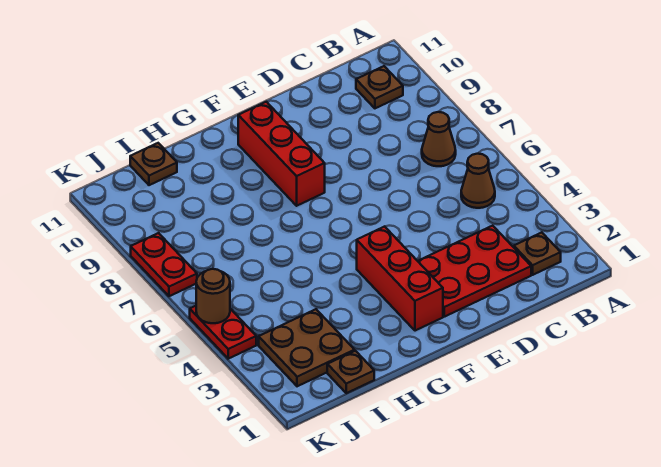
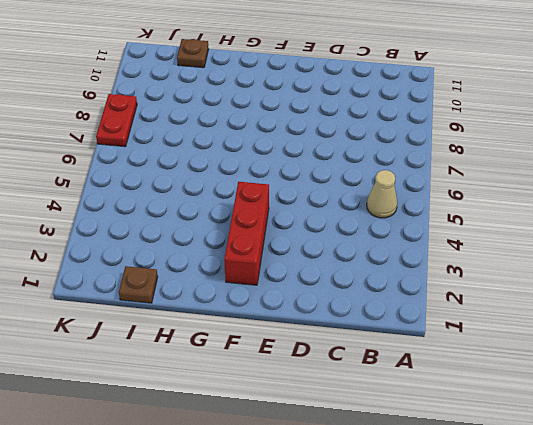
tan cone B5 level 1 -> brown cone B5 level 1
none -> brown plate B2 level 1
none -> brown cone B7 level 1
none -> brown plate B10 level 1

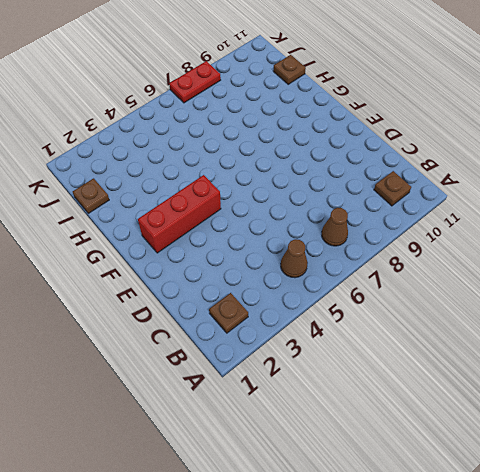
none -> red plate C2:E3 level 1
none -> red brick F8:F10 level 1
none -> brown plate I2:J3 level 1

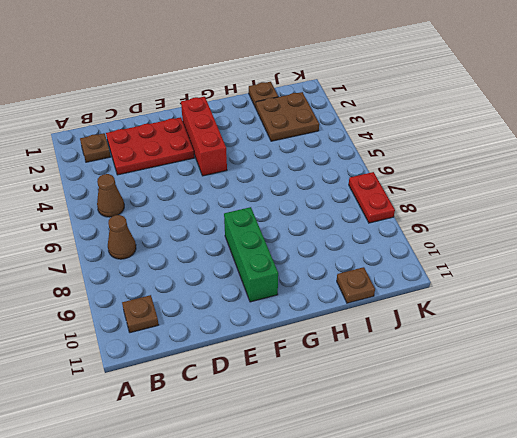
green brick F8:F10 level 1 -> red brick F8:F10 level 1
none -> red plate K4:K5 level 1
none -> brown round brick K5 level 2

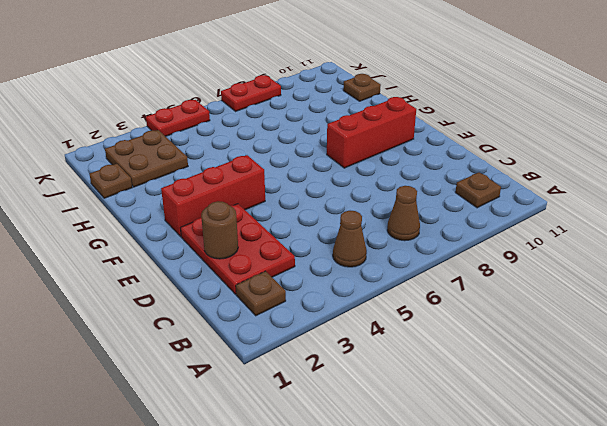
brown round brick D2 level 2 -> brown round brick K5 level 2

